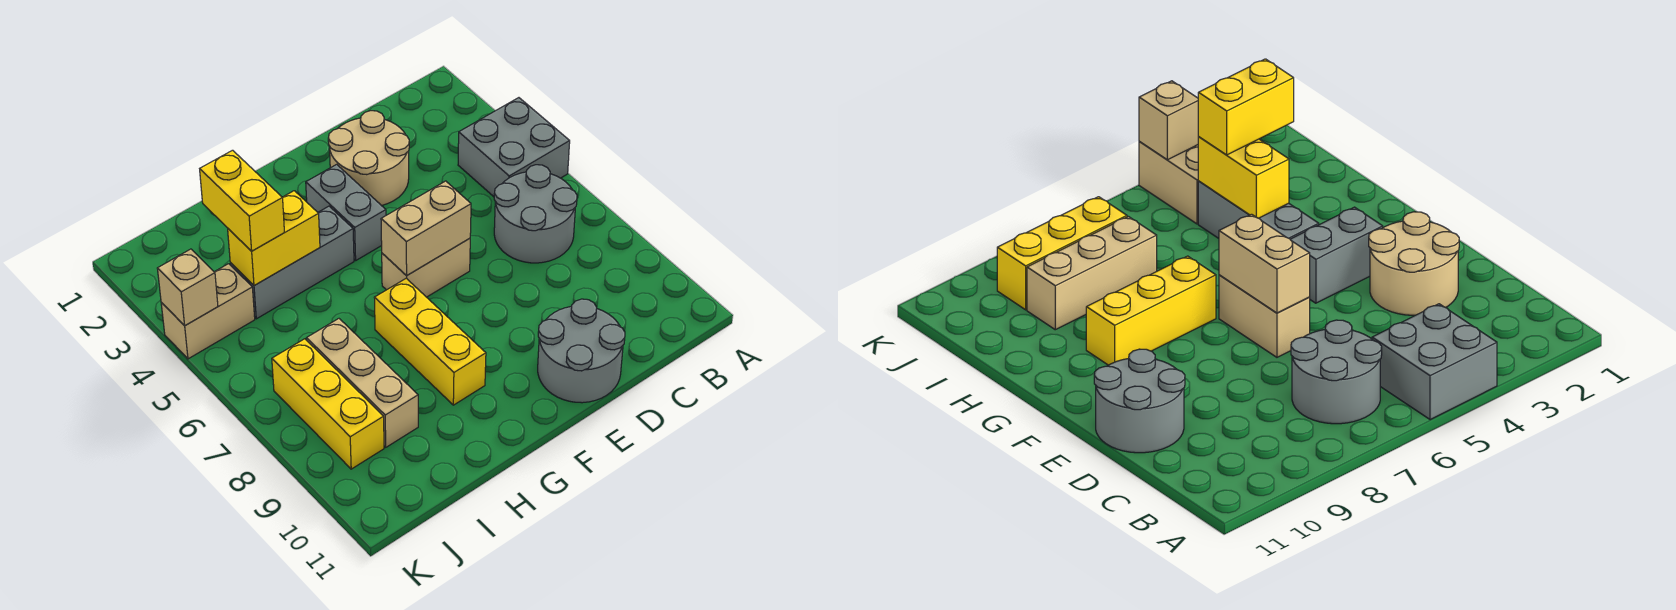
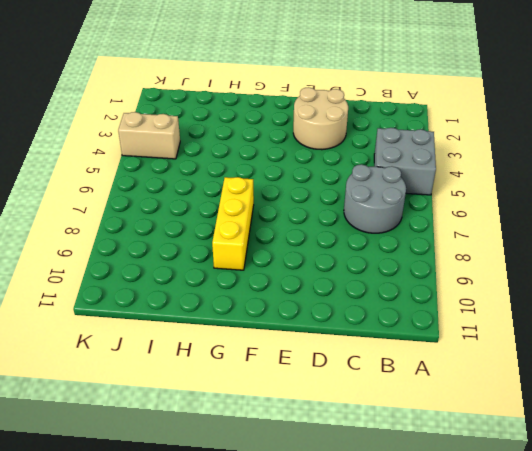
none -> grey round brick D10:E11 level 1
none -> tan brick E6:F6 level 1
none -> grey brick F3:F4 level 1

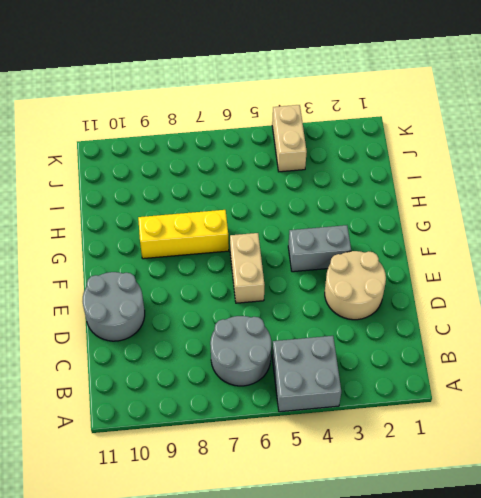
none -> grey brick G4:I4 level 1
none -> tan brick I7:I9 level 1
none -> yellow brick J7:J9 level 1

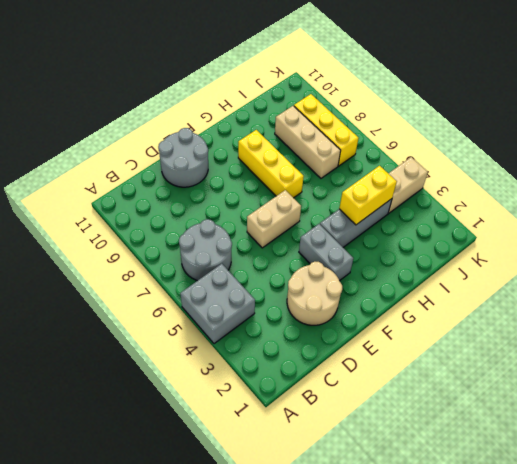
none -> tan brick E6:F6 level 2
none -> tan brick K4 level 2
none -> yellow brick I3:I4 level 3

